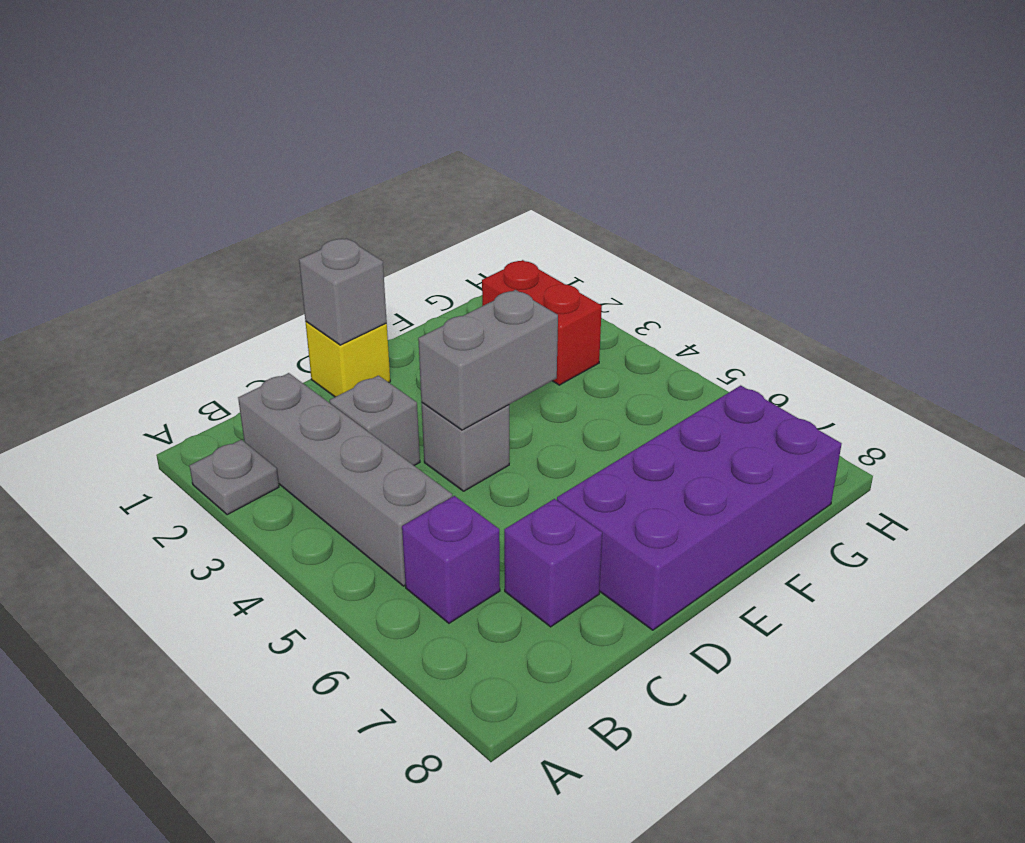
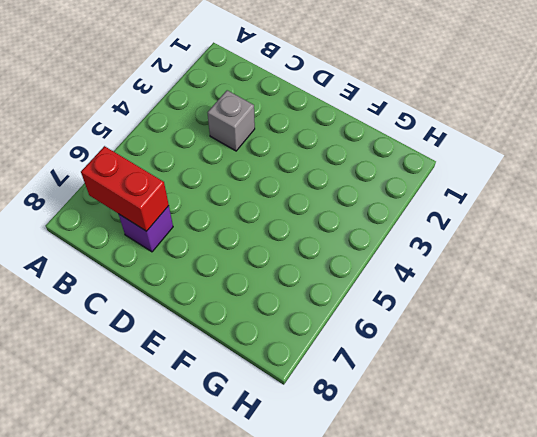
red brick B7:C7 level 2 -> red brick G2:G3 level 1
none -> grey plate A2 level 1
none -> grey brick B2:B5 level 1

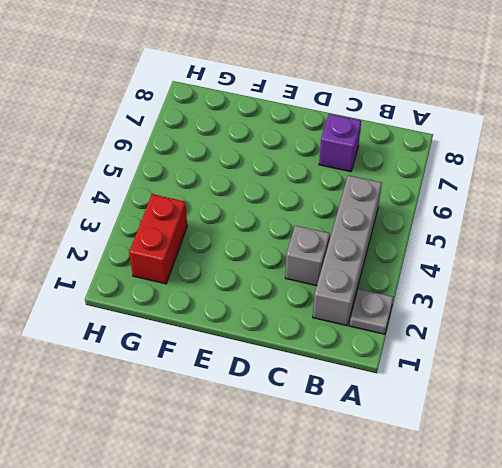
none -> purple brick B6 level 1
none -> yellow brick D1 level 1

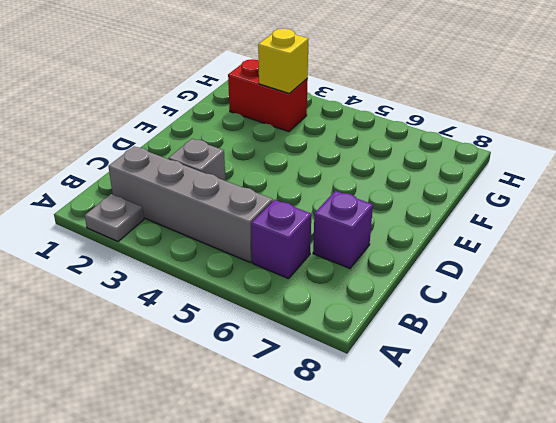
yellow brick G3 level 2 -> yellow brick D1 level 1
none -> grey brick D4 level 1
none -> purple brick D7:G8 level 1

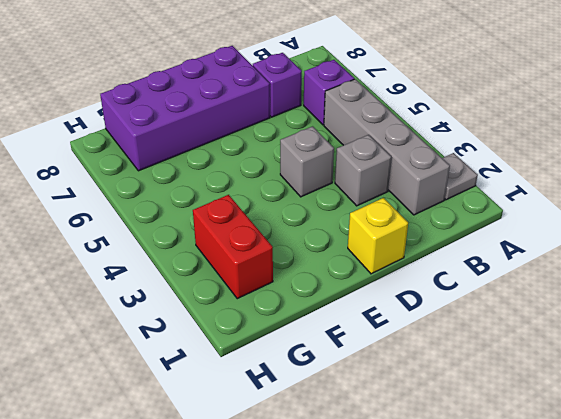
none -> grey brick D1 level 2
none -> grey brick D4:E4 level 2

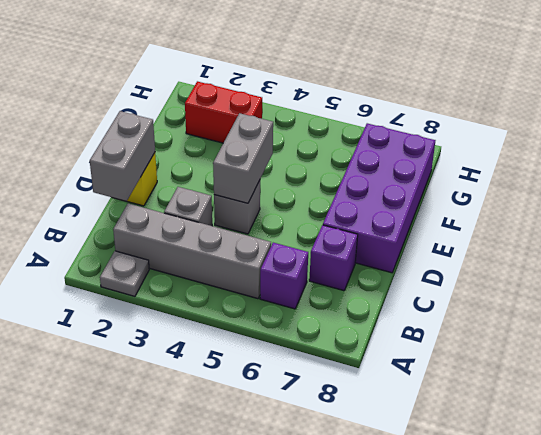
grey brick C1:D1 level 2 -> grey brick D1 level 2

